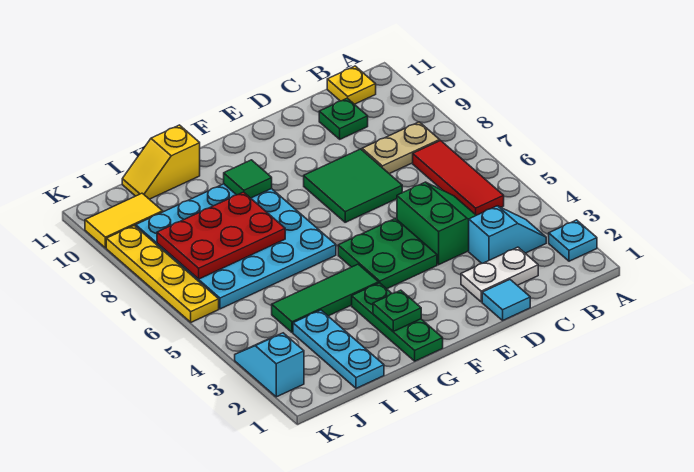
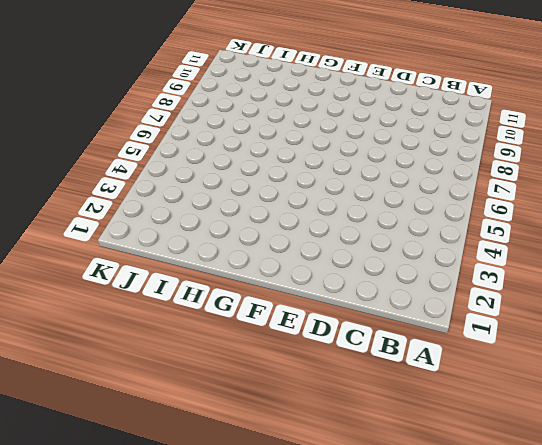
none -> cyan plate A2 level 1
none -> cyan slope B3:C3 level 1 top C
none -> red tile B5:B7 level 1

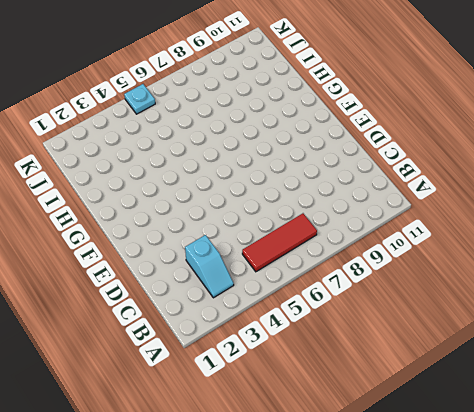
cyan plate K5 level 1 -> cyan plate A2 level 1
none -> tan plate B8:C8 level 1
none -> yellow plate B11 level 1
none -> white plate C2:D2 level 1

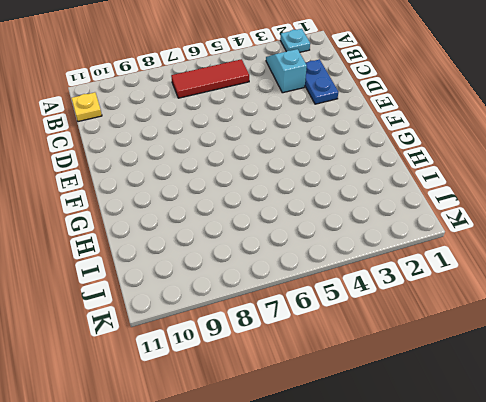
blue plate C2:D2 level 1 -> white plate C2:D2 level 1
none -> tan plate B8:C8 level 1
none -> green slope C4:D5 level 1 top D
none -> green plate C10 level 1

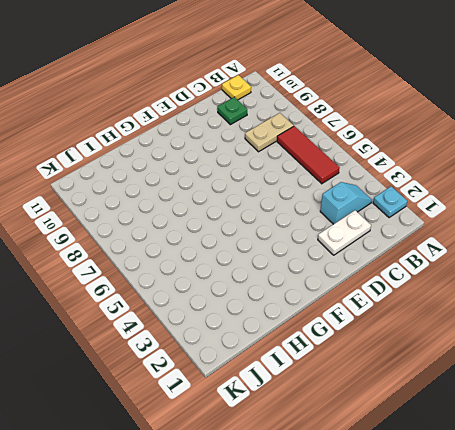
none -> green slope C4:D5 level 1 top D
none -> cyan tile D1 level 1
none -> green tile D7:E8 level 1

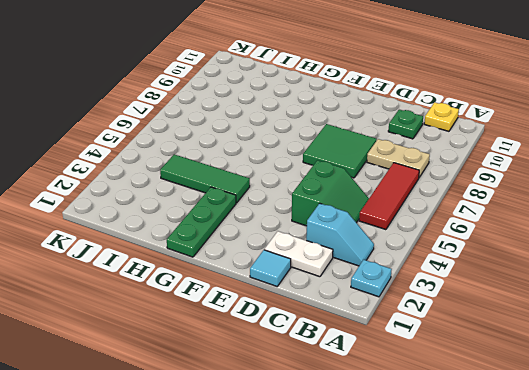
none -> green plate E4:F5 level 1
none -> cyan plate G6:J9 level 1
none -> yellow slope H11:I11 level 1 top H

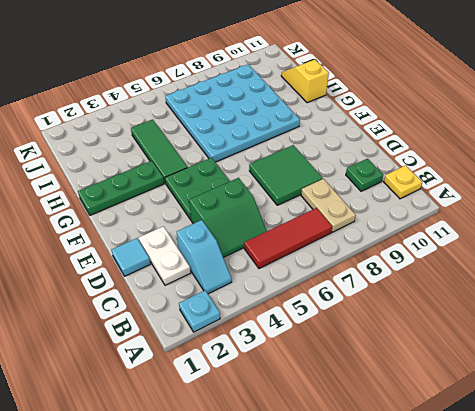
none -> cyan plate I1:I3 level 1
none -> yellow tile J10:K10 level 1
none -> cyan slope K2:K3 level 1 top 2

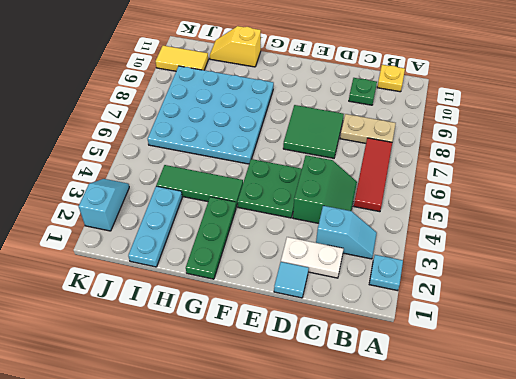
none -> yellow plate K6:K9 level 1
none -> green plate G2 level 2
none -> green tile G9 level 2

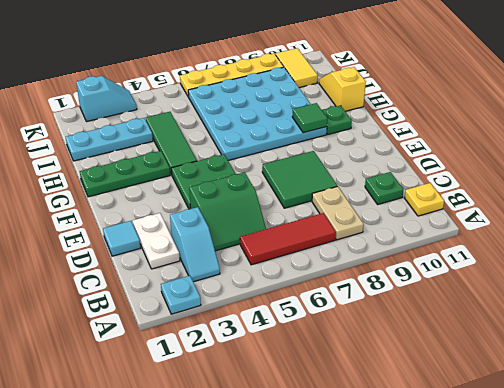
green plate G10 level 1 -> green plate G2 level 2
none -> red plate H7:J8 level 2

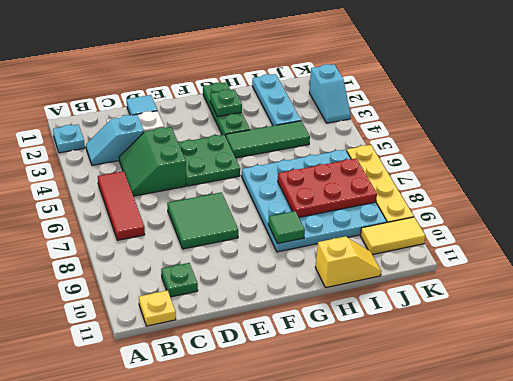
none -> tan plate B8:C8 level 1

